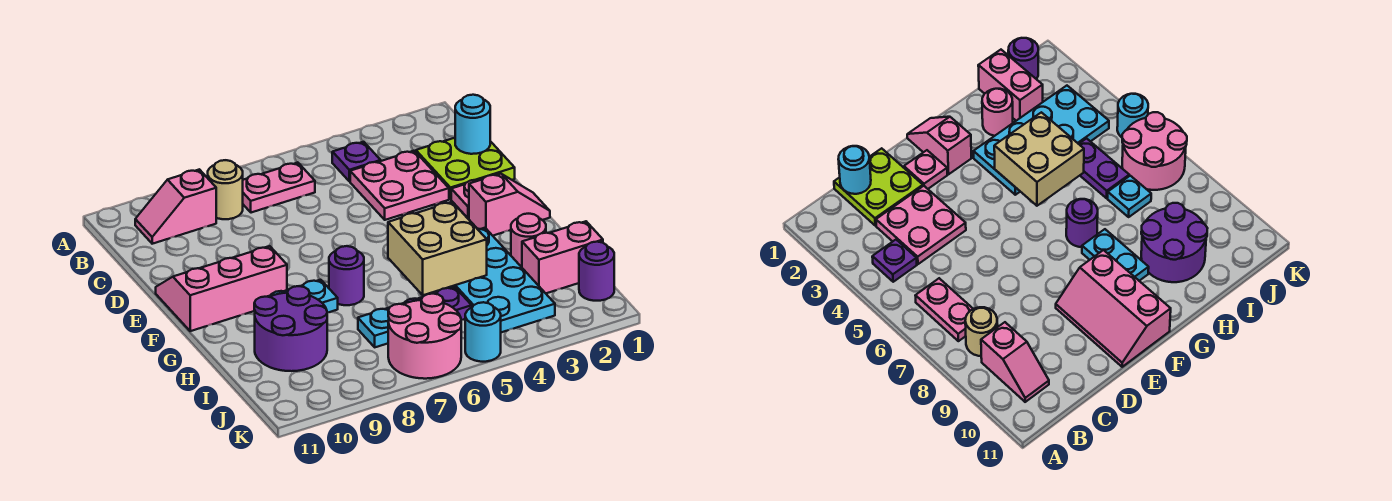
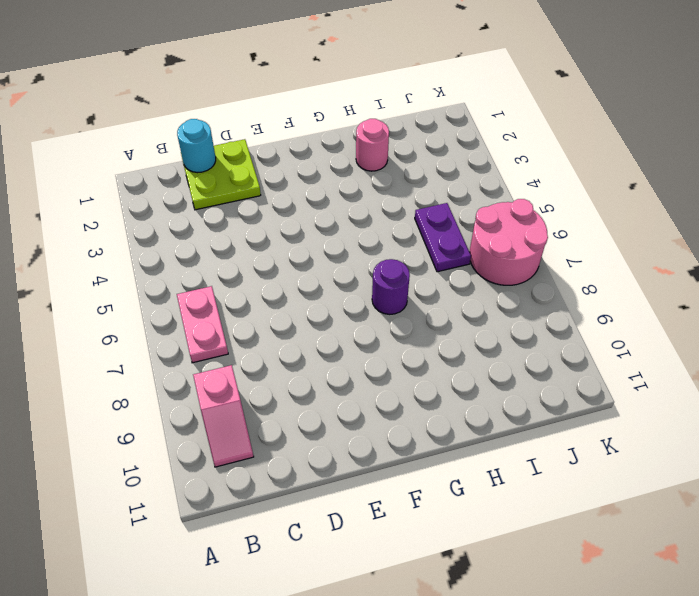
none -> purple plate B4 level 1
none -> tan round brick B8 level 1
none -> pink plate C3:D4 level 1

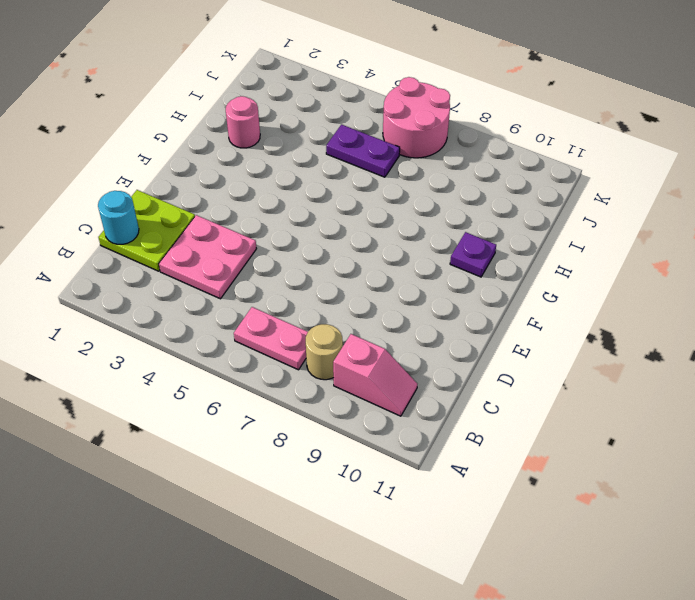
purple plate G10 level 1 -> purple plate B4 level 1
none -> pink plate E2 level 1
none -> pink slope E9:F11 level 1 top F
none -> pink slope F1:F2 level 1 top 2

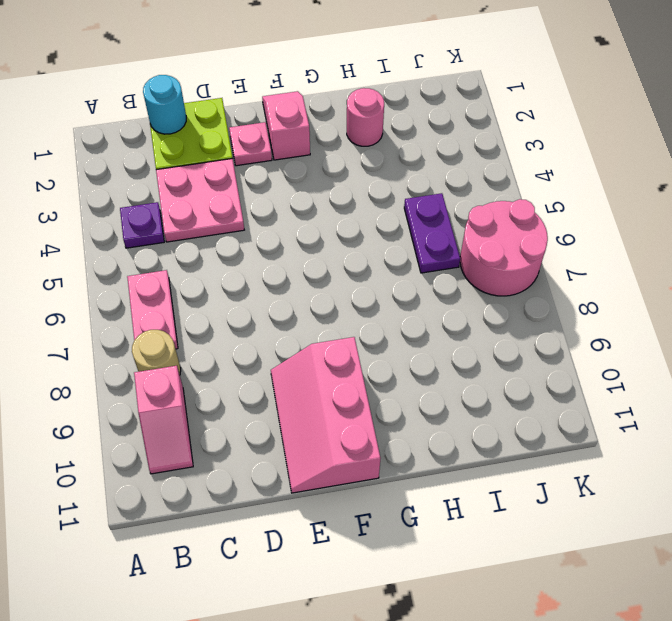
none -> cyan plate G3:J4 level 1
none -> purple round brick G7 level 1
none -> cyan plate G8:G9 level 1

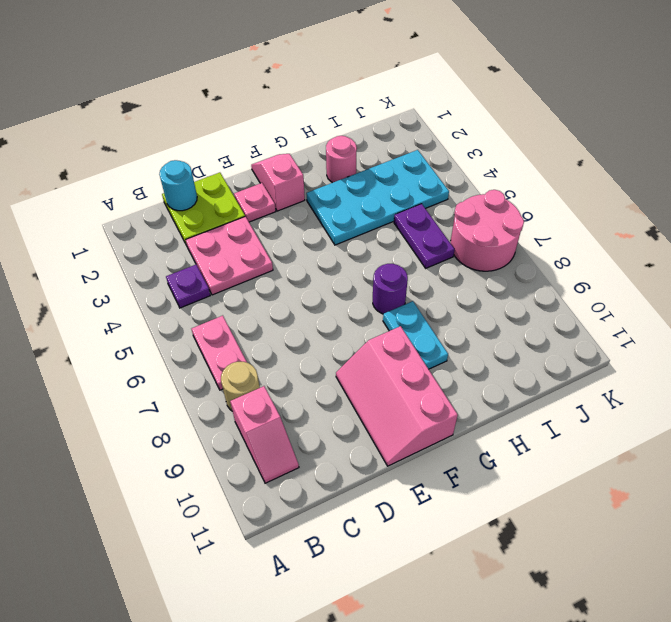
none -> purple round brick H9:I10 level 1
none -> pink brick I1:I2 level 1
none -> cyan plate I7 level 1

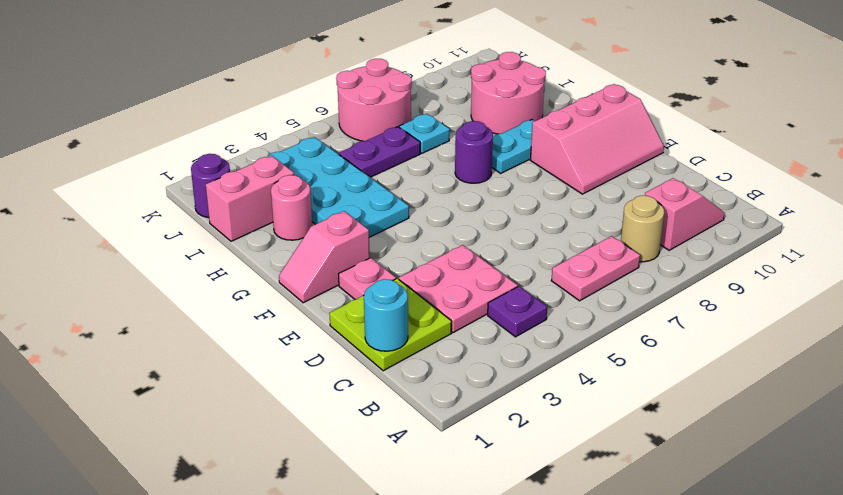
pink round brick H9:I10 level 1 -> purple round brick H9:I10 level 1
none -> cyan round brick K5 level 1
none -> tan brick G4:H5 level 2

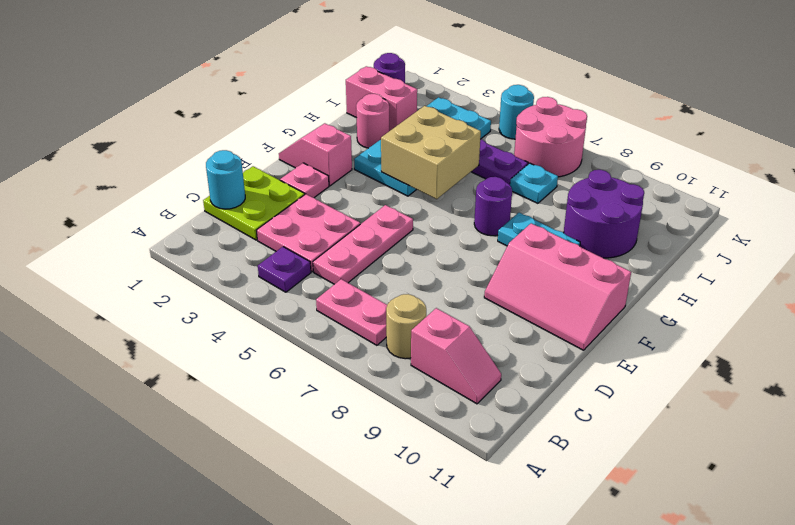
pink plate C5:E5 level 1 -> none

